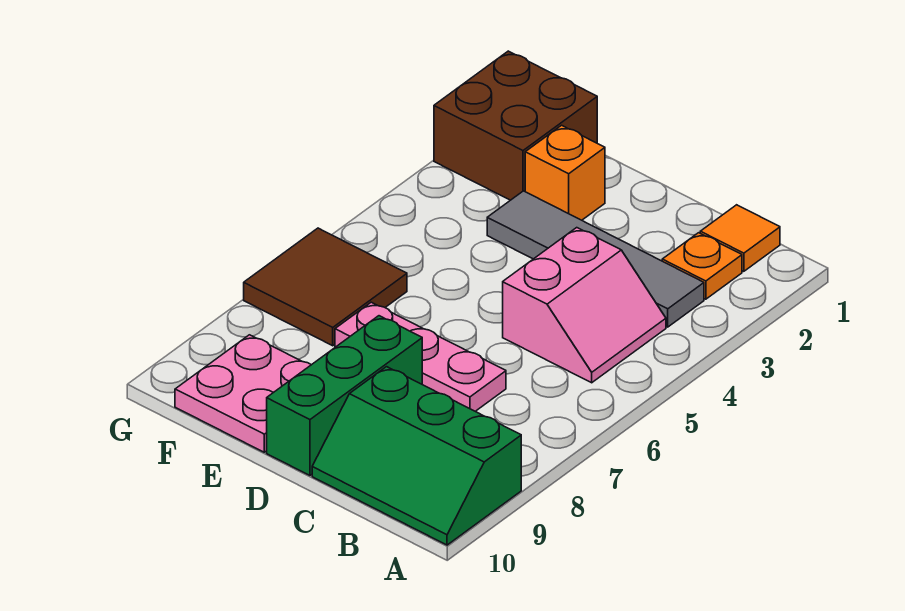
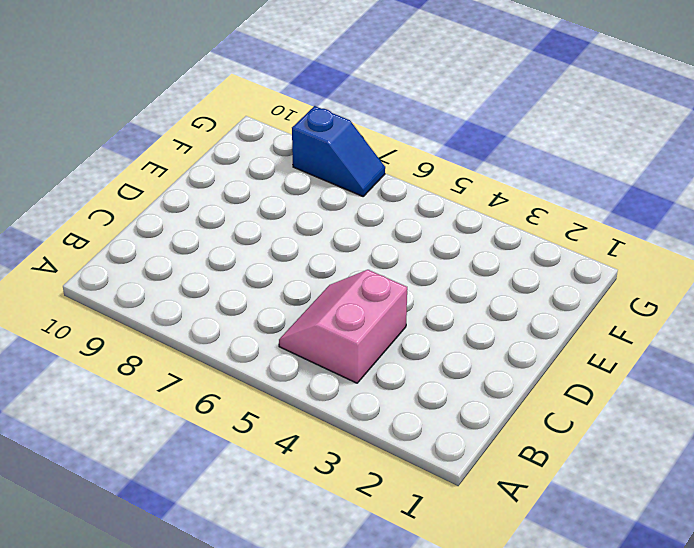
pink slope B4:C5 level 1 top 4 -> pink slope B4:C5 level 1 top C
blue slope G7:G8 level 1 top 8 -> brown tile F6:G7 level 1
none -> green slope A9:C10 level 1 top 9
none -> orange tile B1 level 1

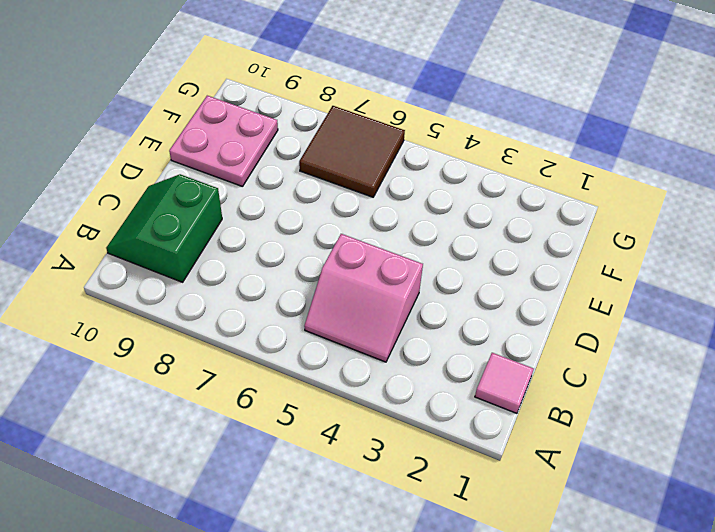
pink tile B1 level 1 -> orange tile B1 level 1
green slope B9:C10 level 1 top 9 -> green slope A9:C10 level 1 top 9
none -> orange plate B2 level 1
none -> grey tile B3:E3 level 1

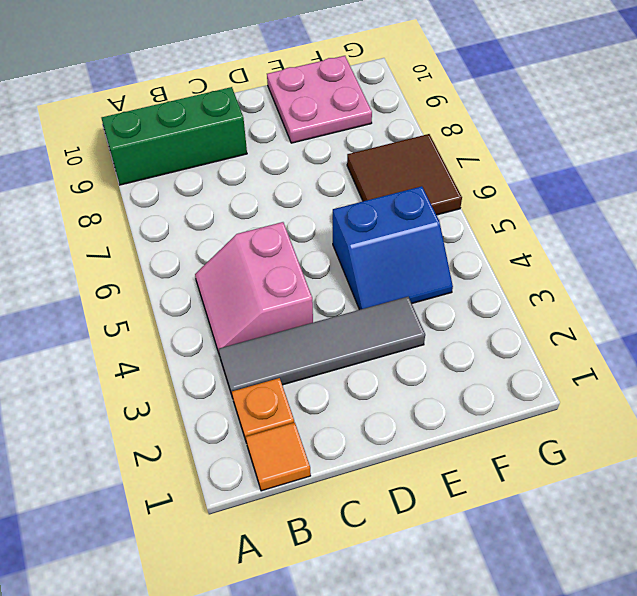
blue slope E4:F5 level 1 top 5 -> none
none -> pink plate C7:E7 level 1
none -> green brick D8:D10 level 1

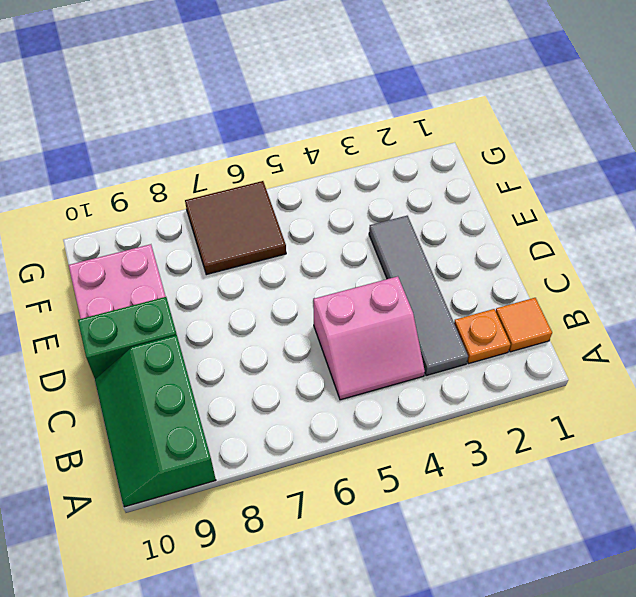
green brick D9:D10 level 1 -> green brick D8:D10 level 1
none -> pink plate C7:E7 level 1
none -> orange brick E2 level 1

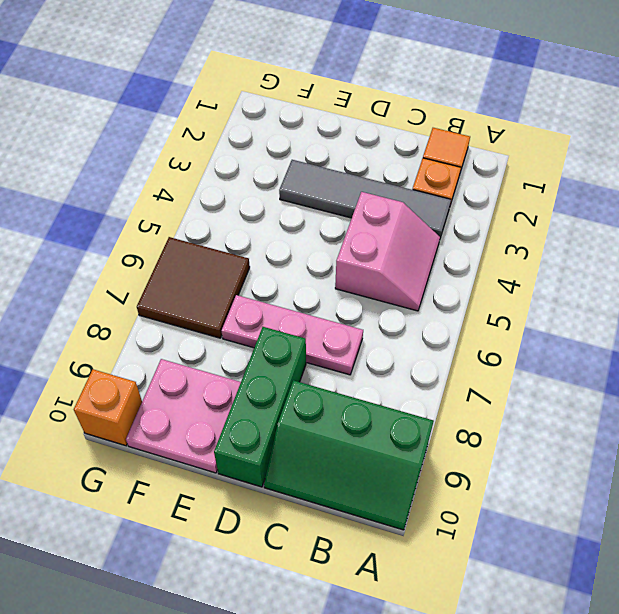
orange brick G10 level 1 -> orange brick E2 level 1
none -> brown brick F1:G2 level 1

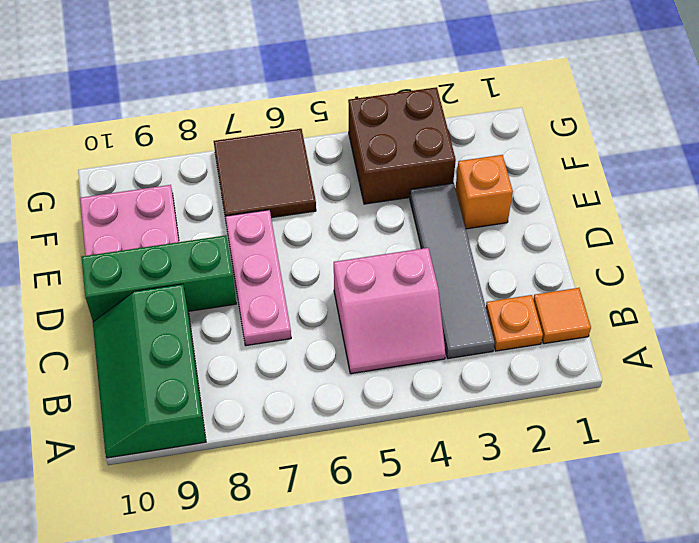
brown brick F3:G4 level 1 -> brown brick F1:G2 level 1

